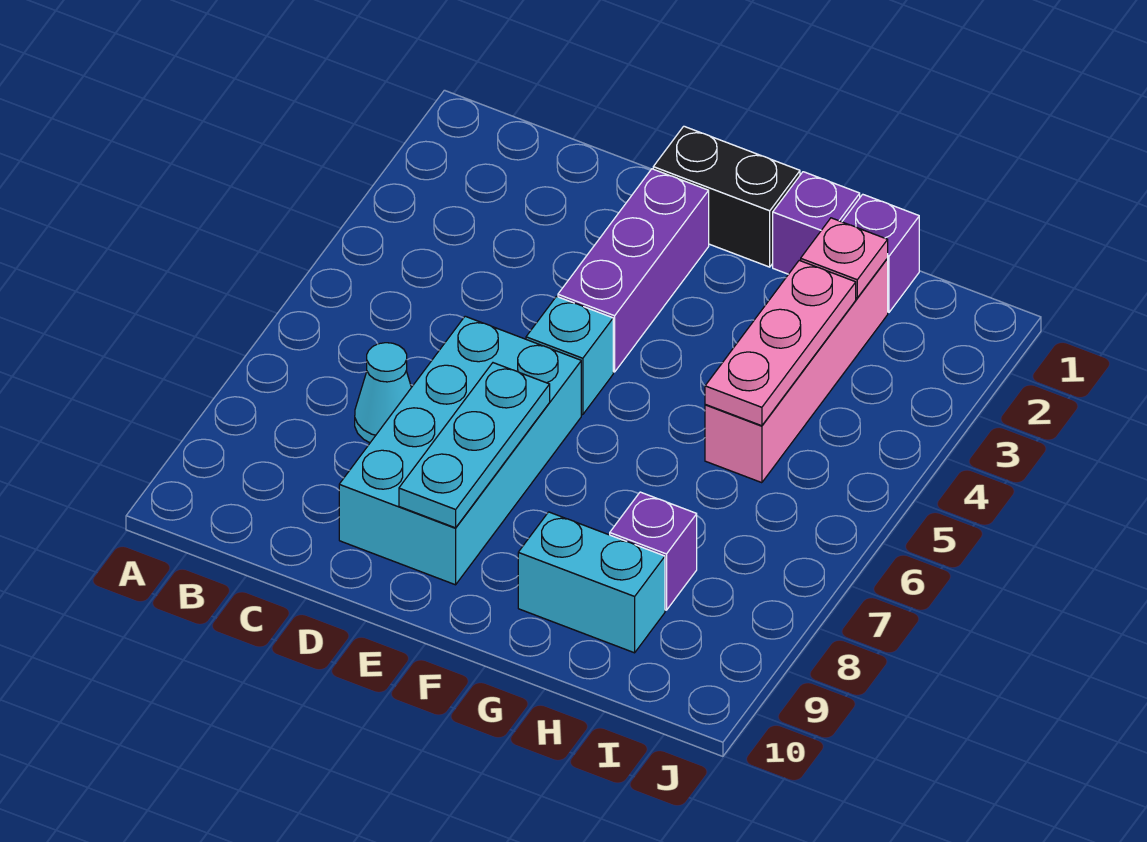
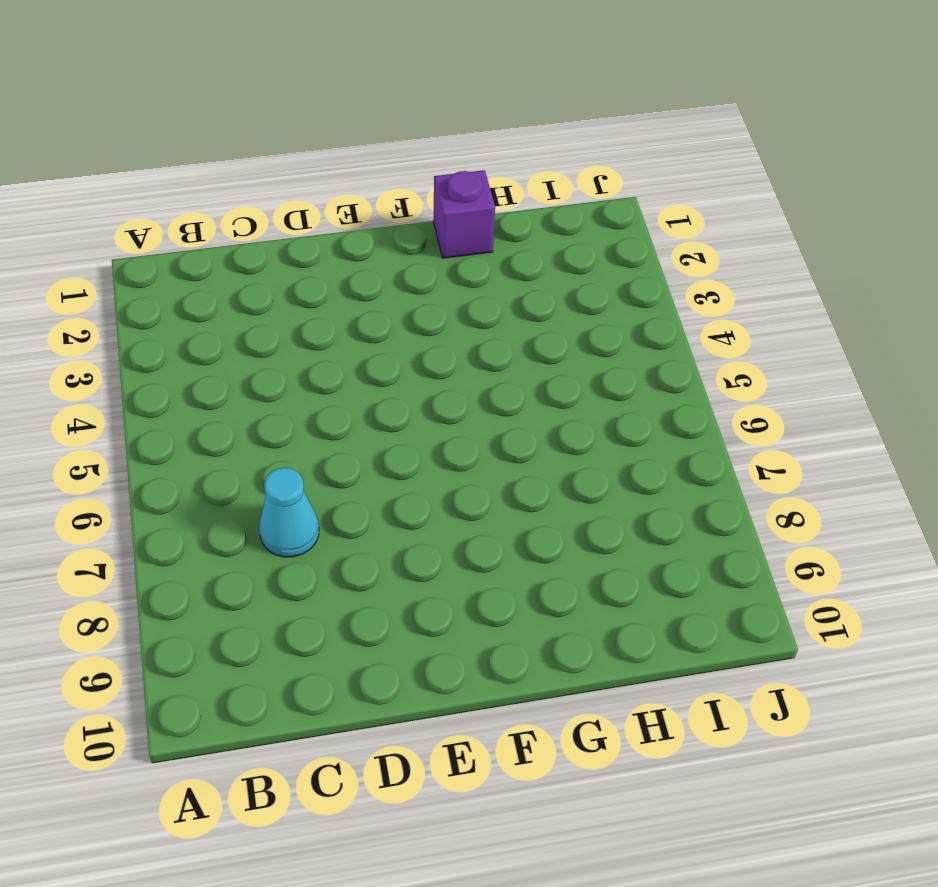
none -> cyan brick D6:E9 level 1
none -> black brick E1:F1 level 1
none -> purple brick E2:E4 level 1

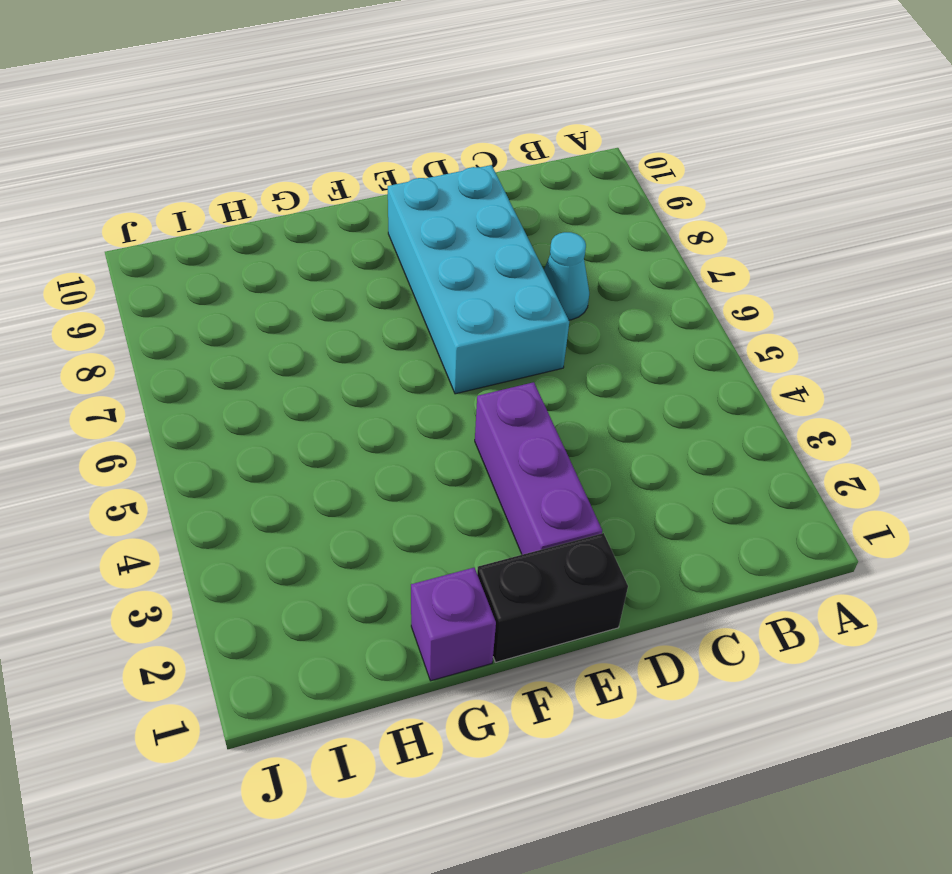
none -> cyan brick E5 level 1
none -> cyan brick G9:H9 level 1
none -> purple brick H1 level 1

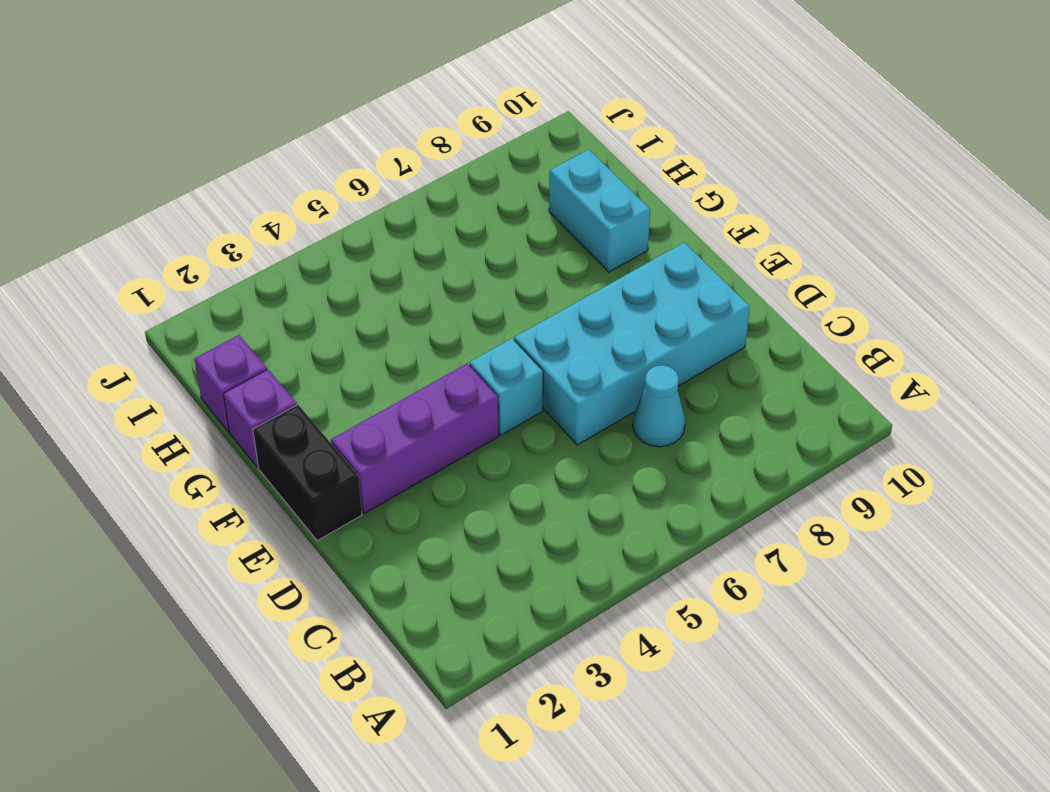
none -> pink brick H2:H5 level 1
none -> purple brick H8 level 1
none -> cyan plate E7:E9 level 2

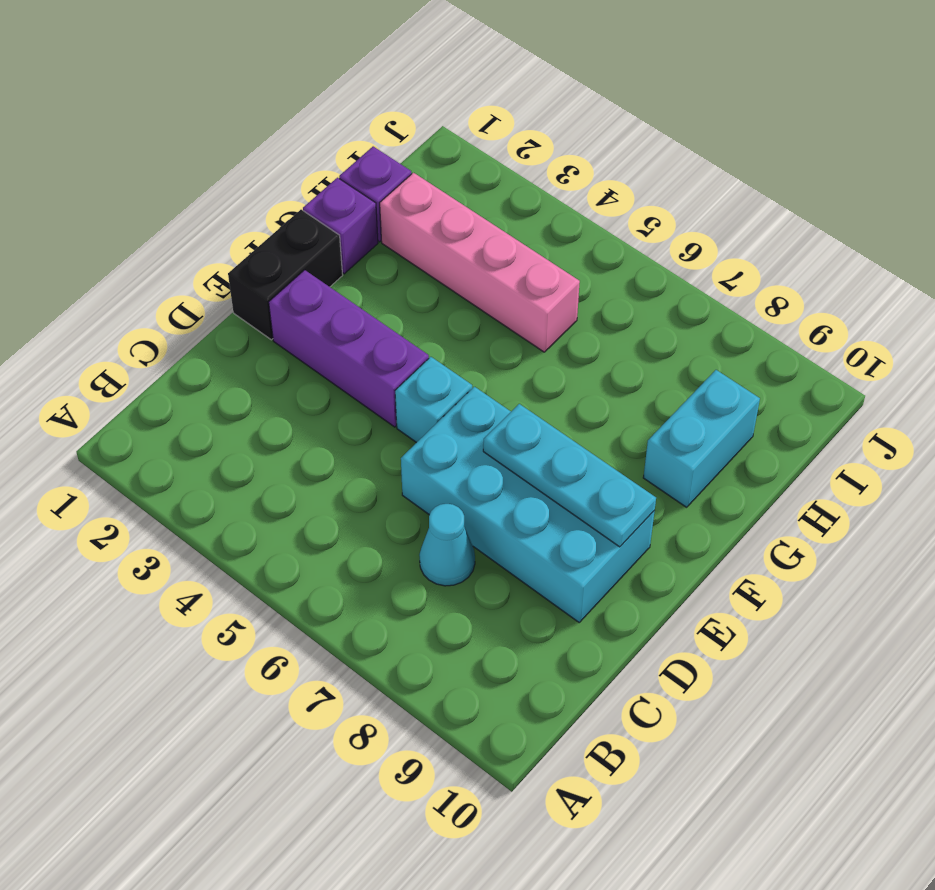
none -> purple brick H8 level 1
none -> pink plate H2 level 2
none -> pink plate H3:H5 level 2

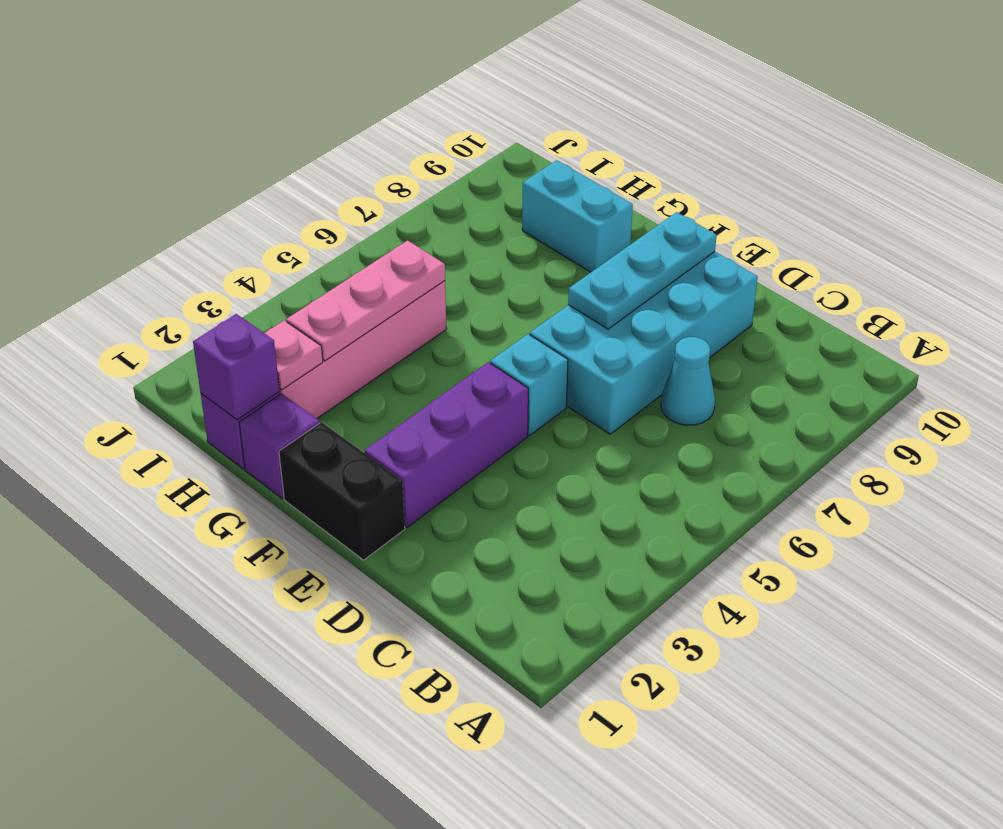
purple brick H1 level 2 -> purple brick H8 level 1

